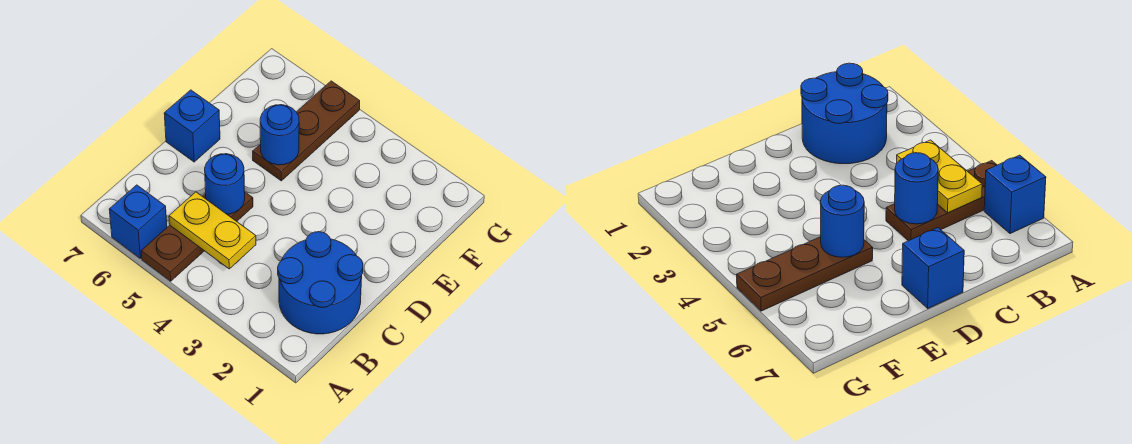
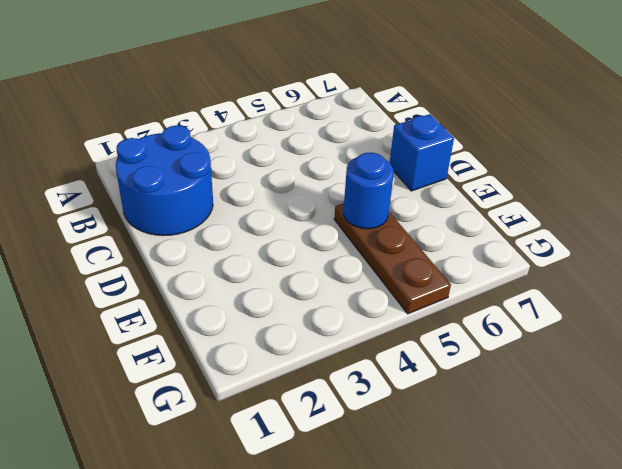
none -> brown plate A5:C5 level 1
none -> blue brick A6 level 1

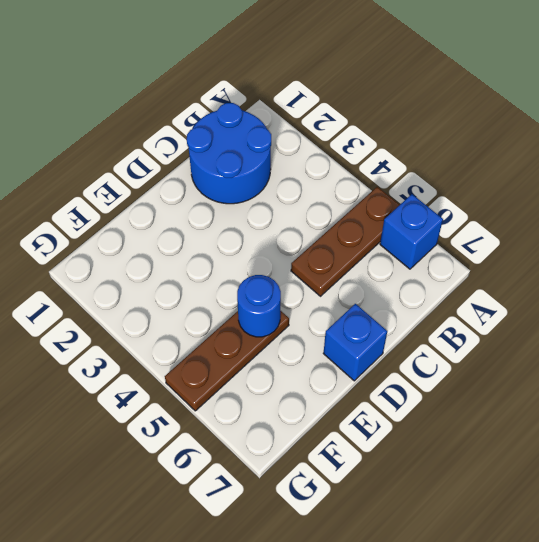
none -> yellow plate B4:B5 level 2
none -> blue round brick C5 level 2

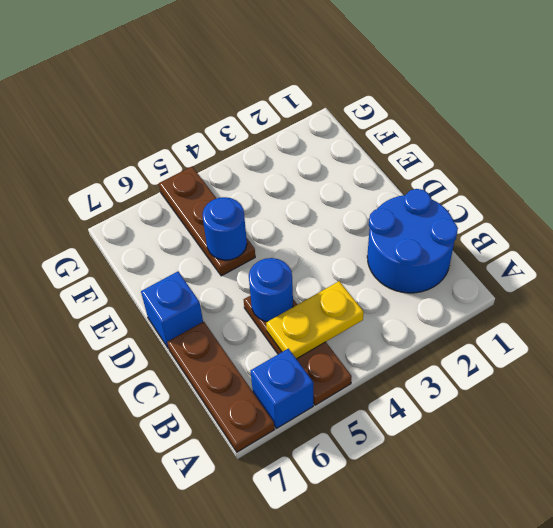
brown plate A7:C7 level 1 -> none

